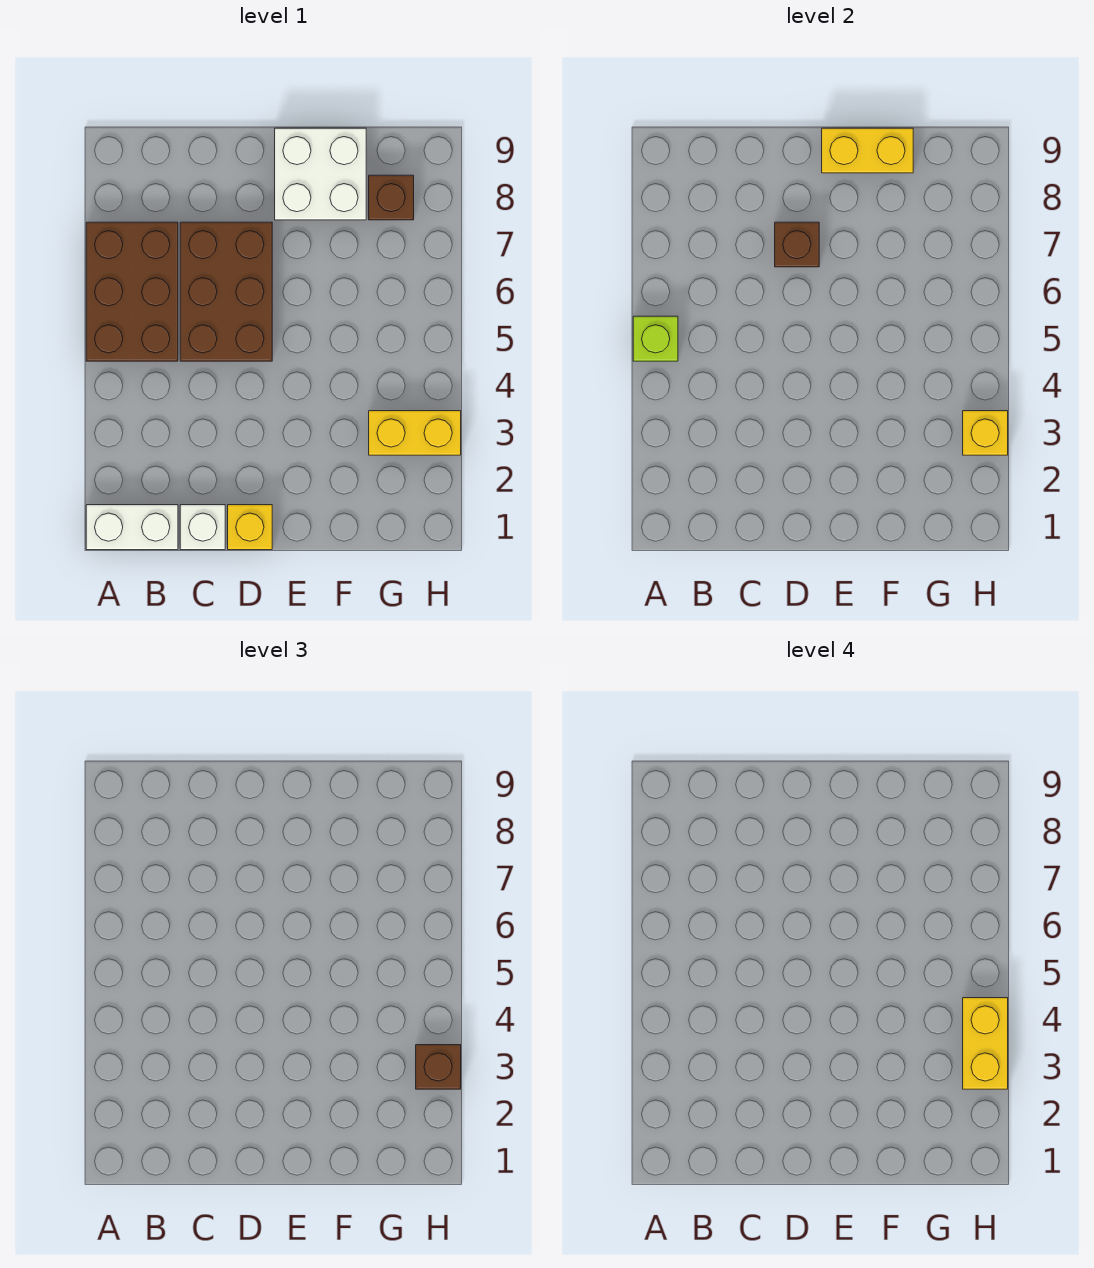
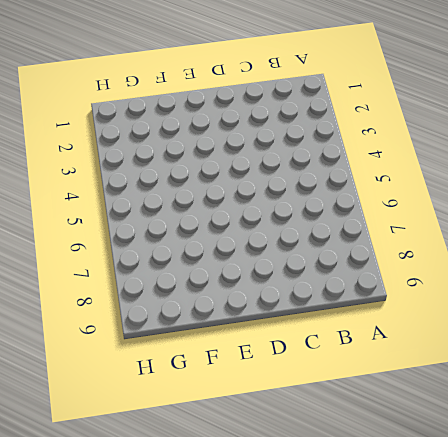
none -> white brick A1:B1 level 1
none -> brown brick A5:B7 level 1
none -> white brick C1 level 1

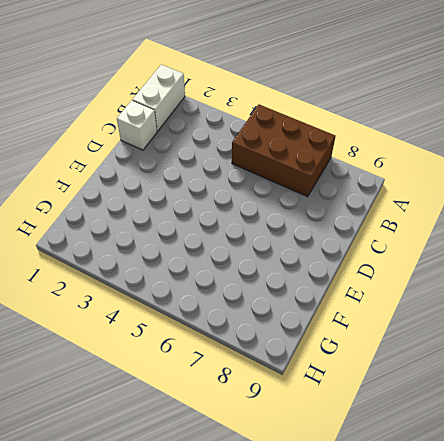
none -> brown brick C5:D7 level 1
none -> yellow brick D1 level 1
none -> white brick E8:F9 level 1

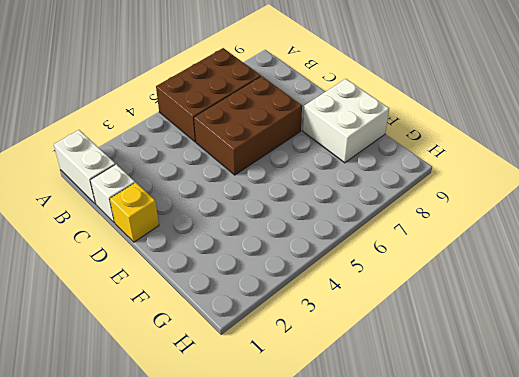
none -> yellow brick G3:H3 level 1
none -> brown brick G8 level 1
none -> lime brick A5 level 2

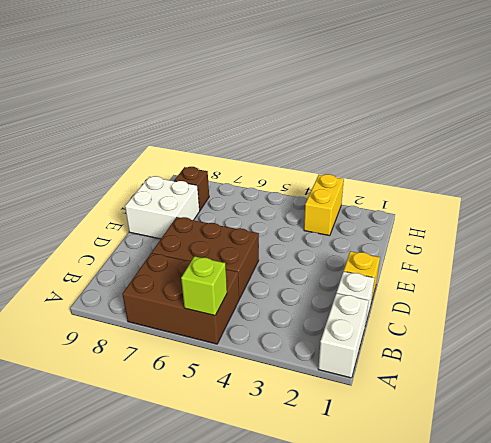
none -> brown brick D7 level 2
none -> yellow brick E9:F9 level 2
none -> yellow brick H3 level 2

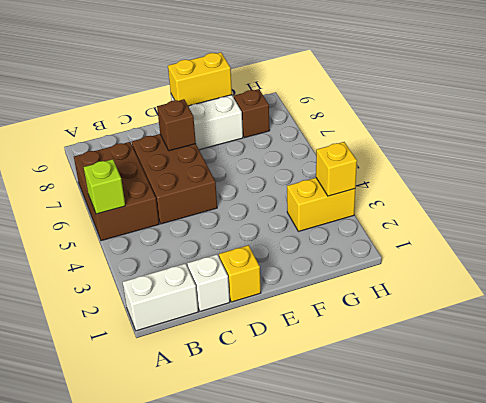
none -> brown brick H3 level 3
none -> yellow brick H3:H4 level 4

